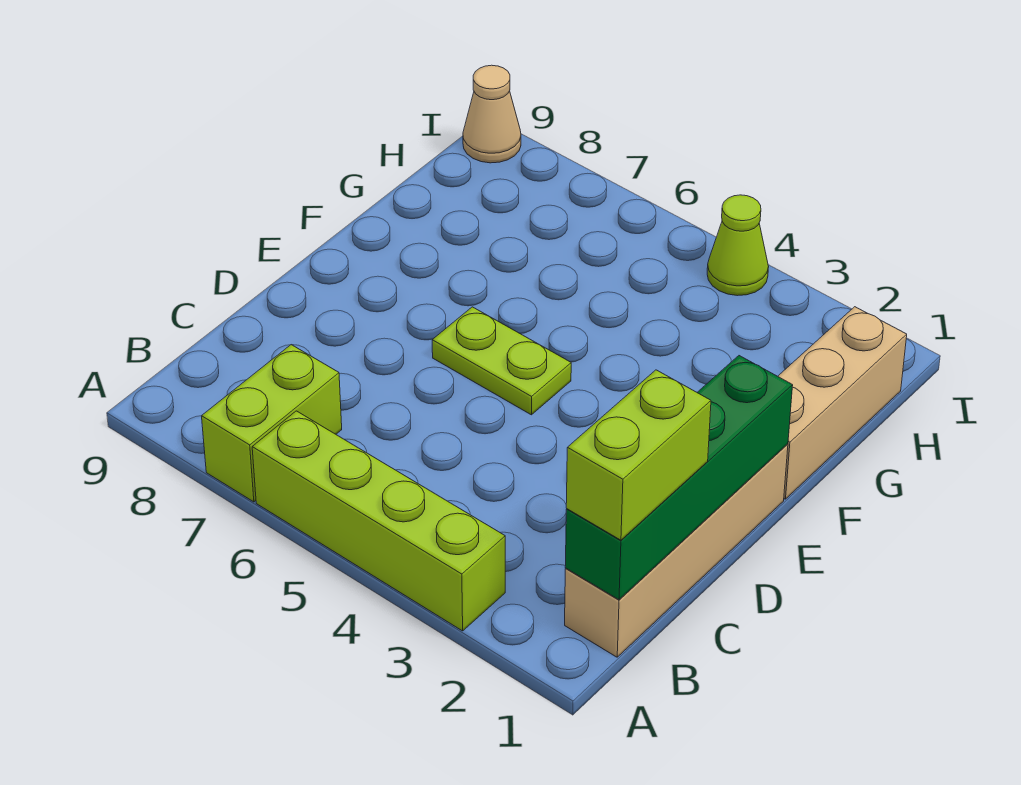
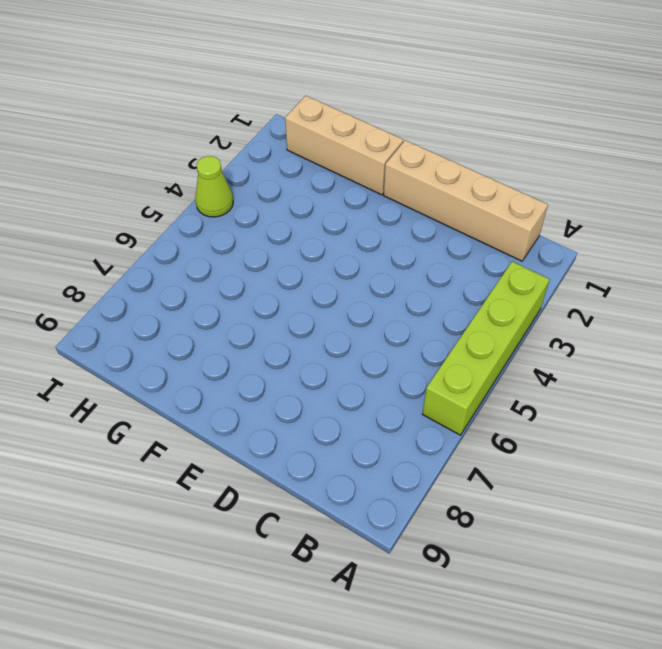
none -> lime brick A7:B7 level 1
none -> lime plate E5:E6 level 1

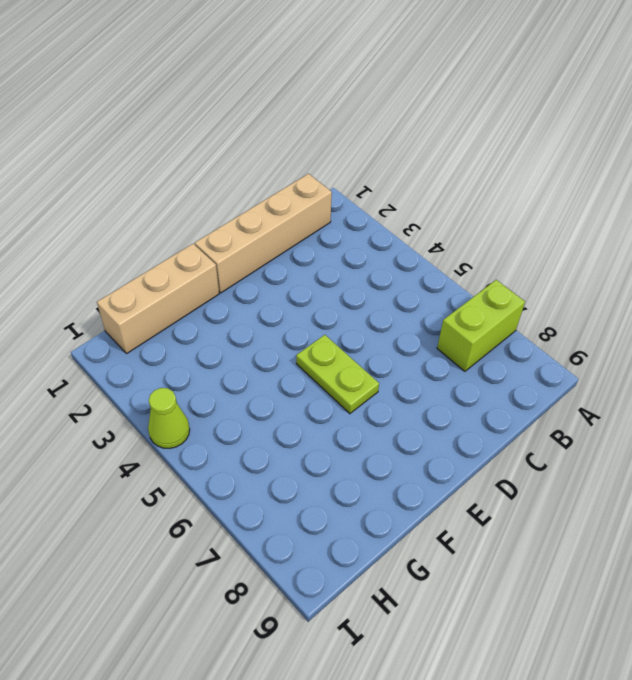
none -> lime brick A3:A6 level 1
none -> tan cone I9 level 1

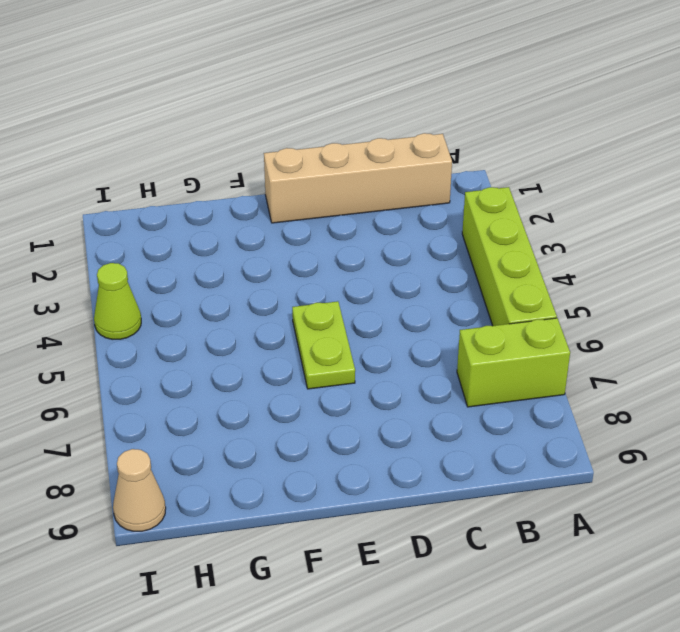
none -> tan brick F1:H1 level 1
none -> green brick B1:E1 level 2

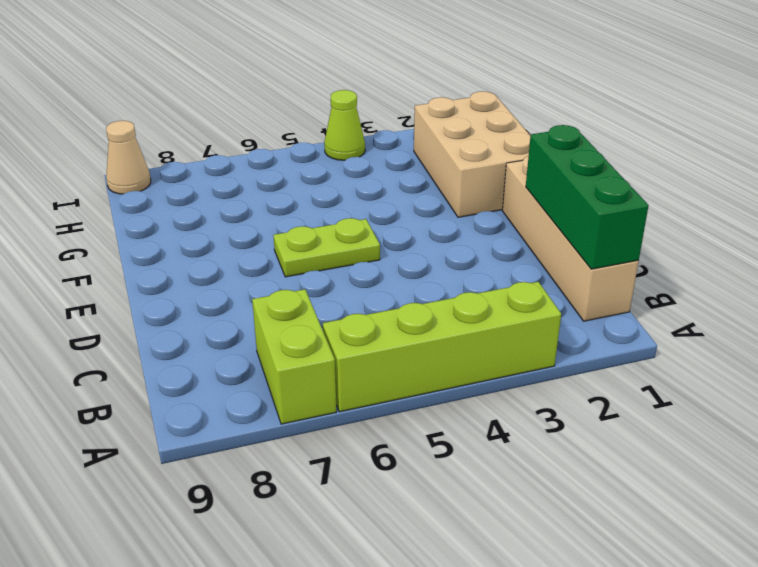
green brick B1:D1 level 2 -> green brick B1:E1 level 2
tan brick F1:H2 level 1 -> tan brick F1:H1 level 1
none -> lime brick B1:C1 level 3

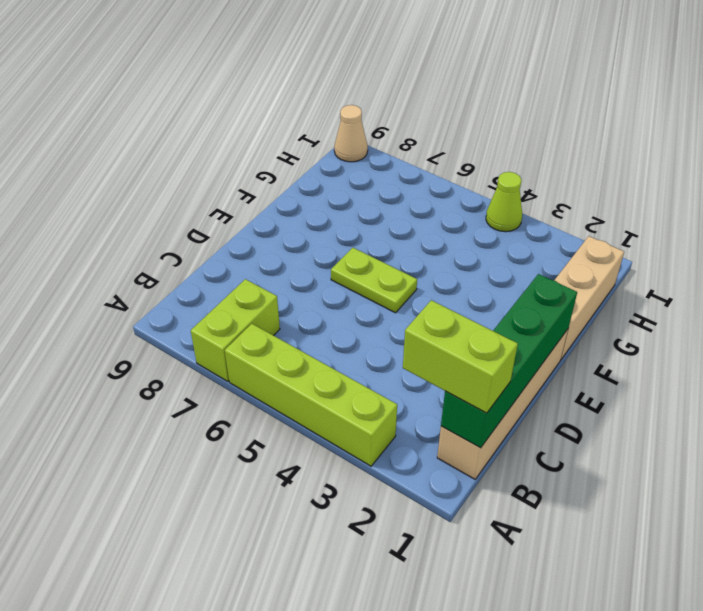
lime brick B1:B2 level 3 -> lime brick B1:C1 level 3

